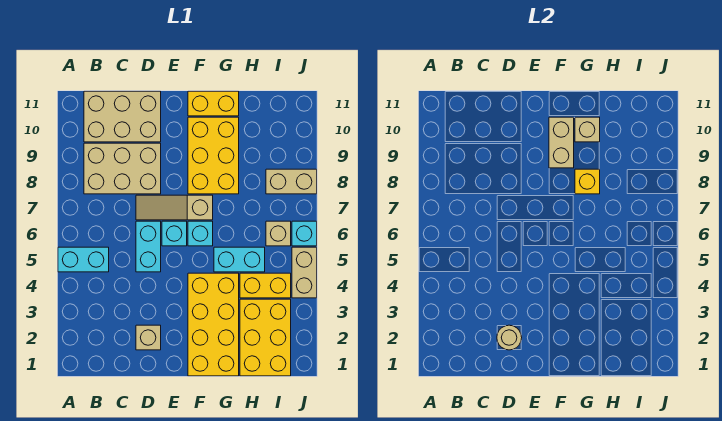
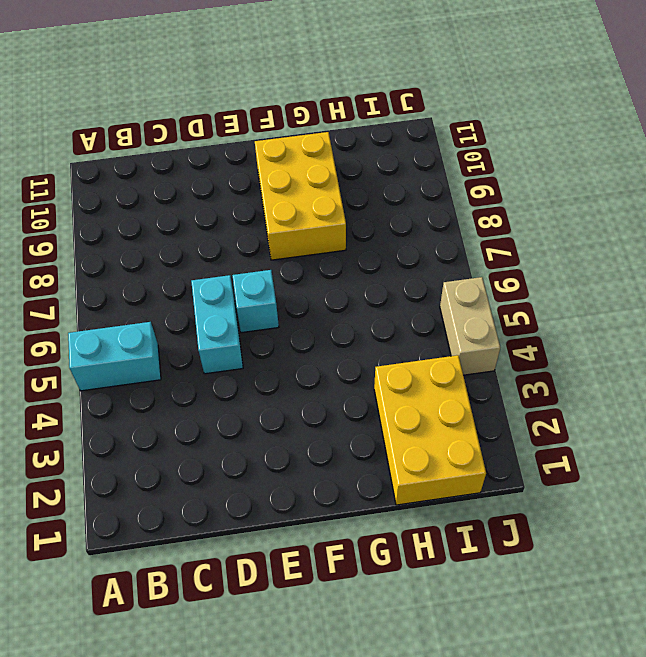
none -> tan brick B8:D9 level 1
none -> tan brick B10:D11 level 1
none -> tan brick D2 level 1

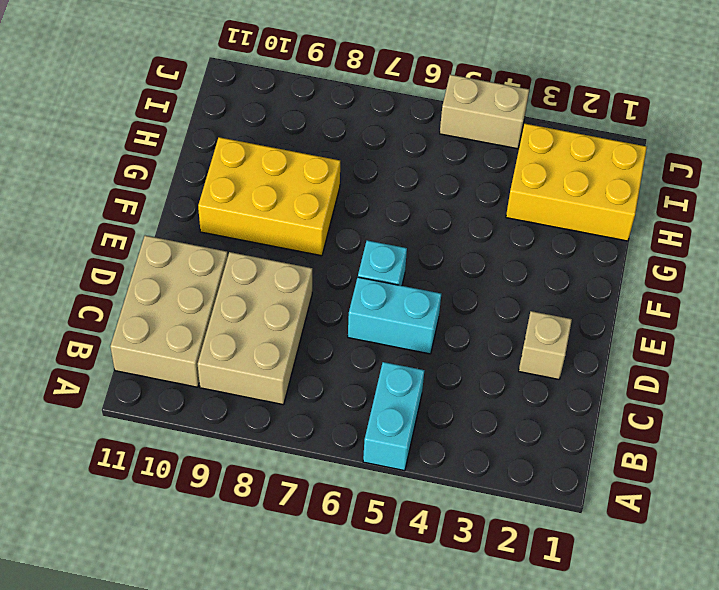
none -> tan slope D7:F7 level 1 top F
none -> yellow brick F1:G4 level 1
none -> cyan brick F6 level 1

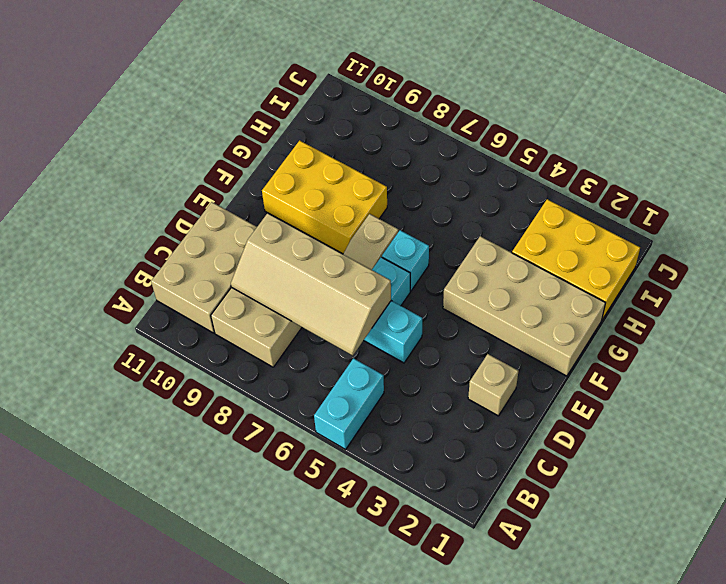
tan slope C6:D9 level 2 top D -> none
tan brick F1:G4 level 1 -> yellow brick F1:G4 level 1
none -> yellow brick F11:G11 level 1
none -> cyan brick G5:H5 level 1
none -> yellow brick H4:I4 level 1

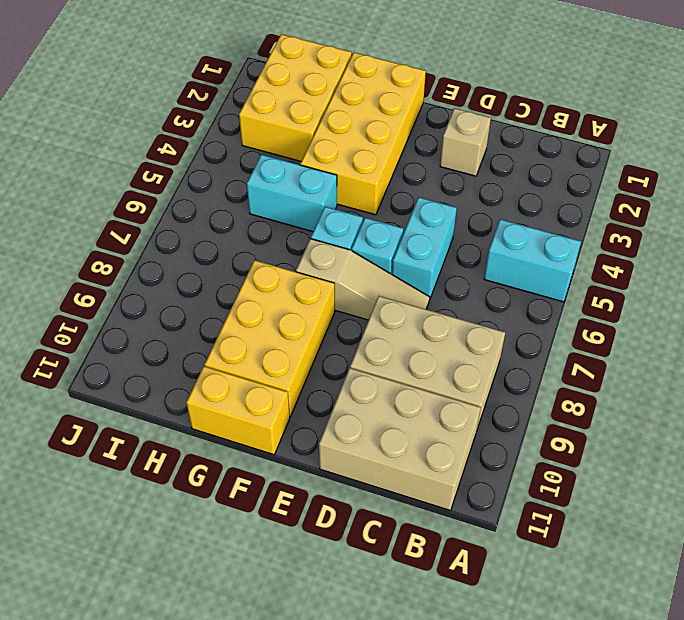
none -> yellow brick H4:I4 level 1
none -> tan brick I6 level 1
none -> tan brick I8:J8 level 1

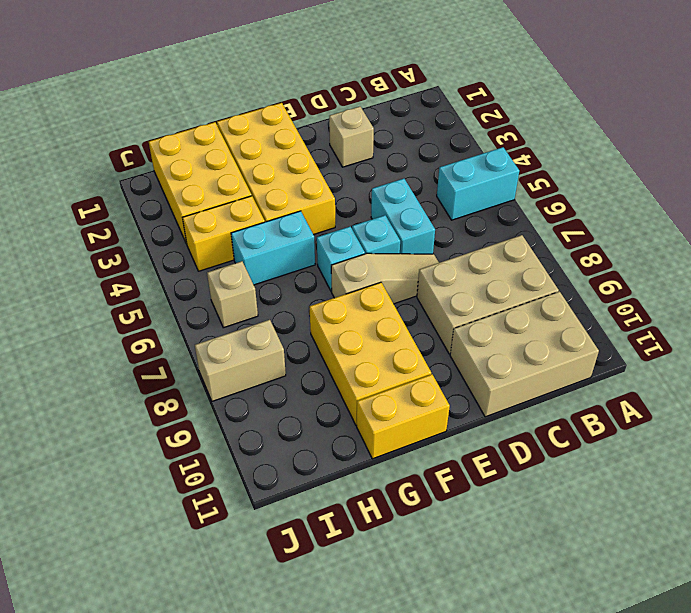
none -> tan brick J4:J5 level 1
none -> cyan brick J6 level 1
none -> tan round brick D2 level 2

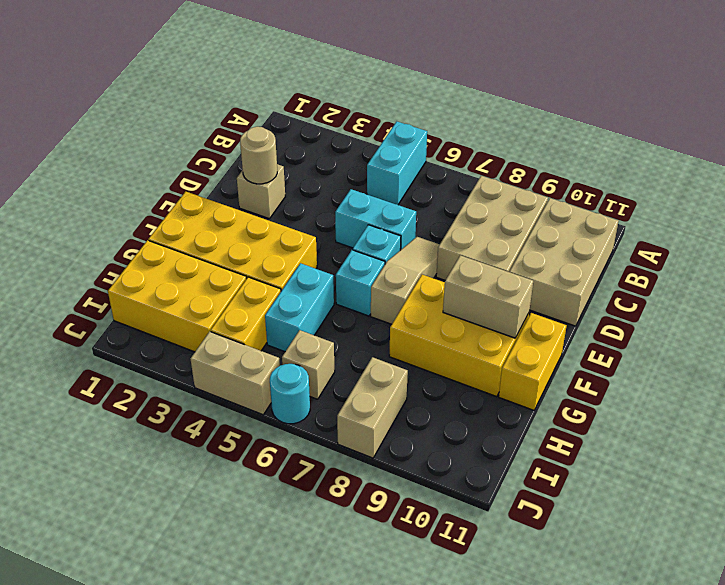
cyan round brick J6 level 1 -> cyan brick J6 level 1
none -> yellow brick G8 level 2
none -> tan brick G10 level 2

